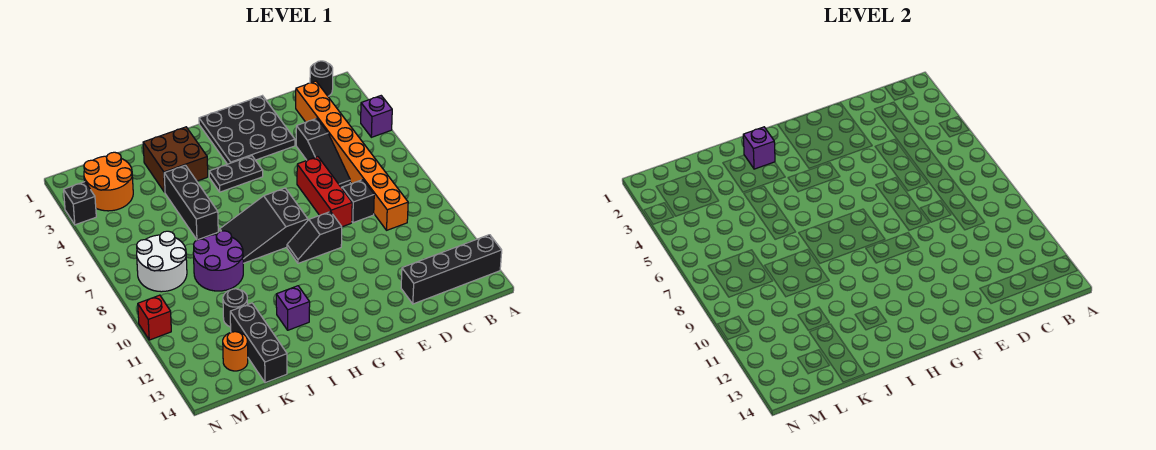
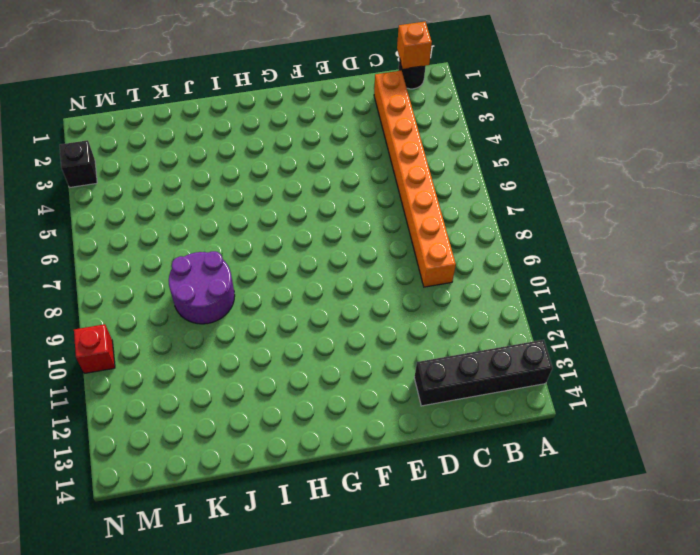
orange brick B1 level 2 -> none
none -> purple brick A4 level 1
none -> black slope D4:D6 level 1 top 4
none -> black brick D8 level 1

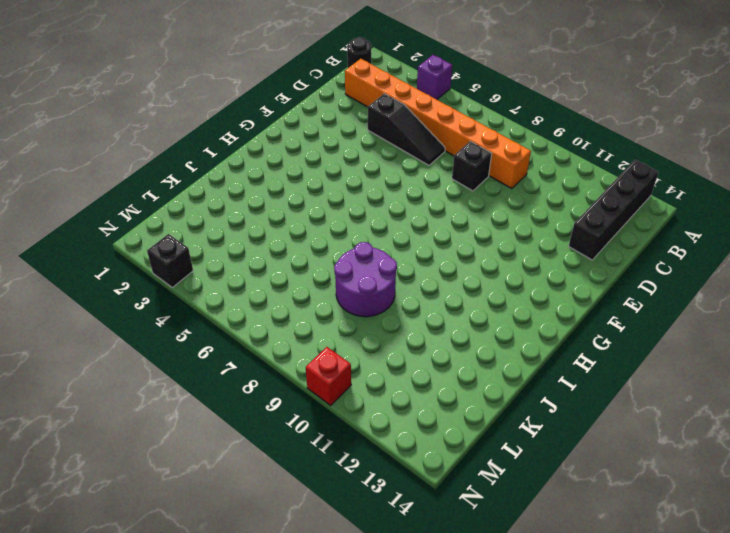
none -> black plate E1:G3 level 1
none -> red brick E6:E8 level 1
none -> black slope F9:G9 level 1 top F

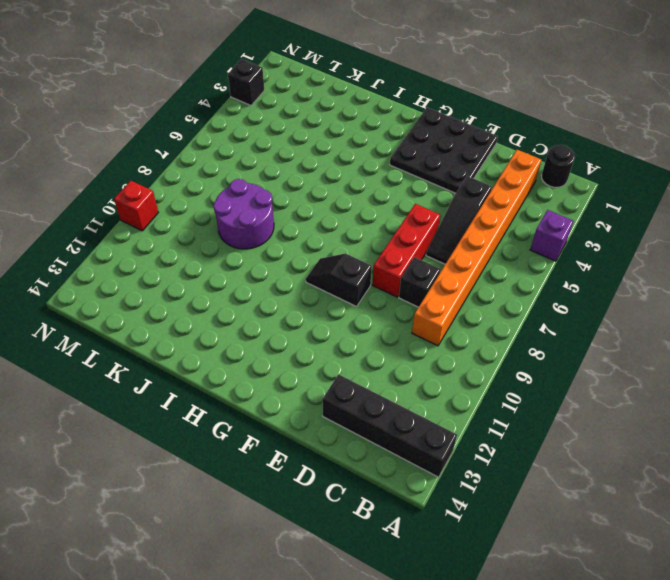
none -> black plate G4:H4 level 1
none -> black slope G7:I8 level 1 top G
none -> brown brick I2:J3 level 1

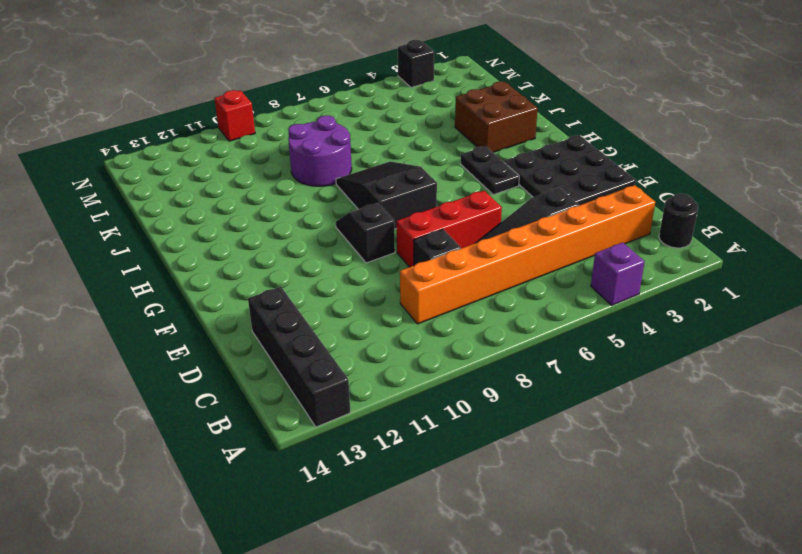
none -> purple brick I12 level 1
none -> black brick J4:J6 level 1
none -> black round brick K11 level 1

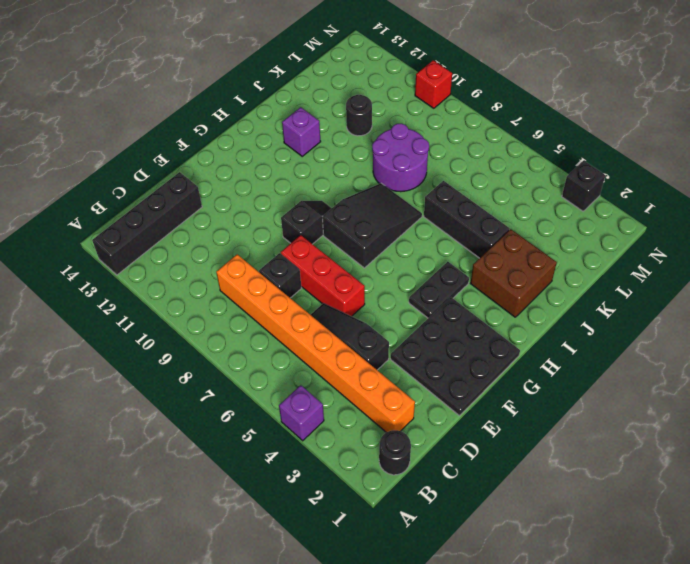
none -> black brick K12:K14 level 1
none -> orange round brick L2:M3 level 1
none -> white round brick L7:M8 level 1

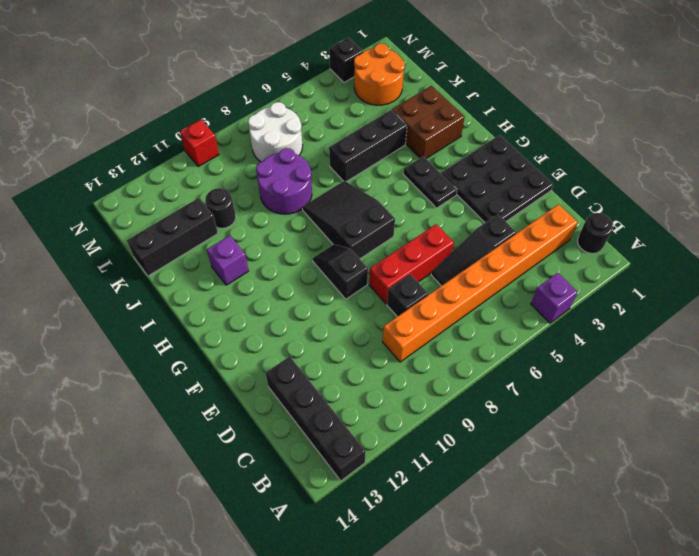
none -> orange round brick L13 level 1
none -> purple brick I2 level 2

